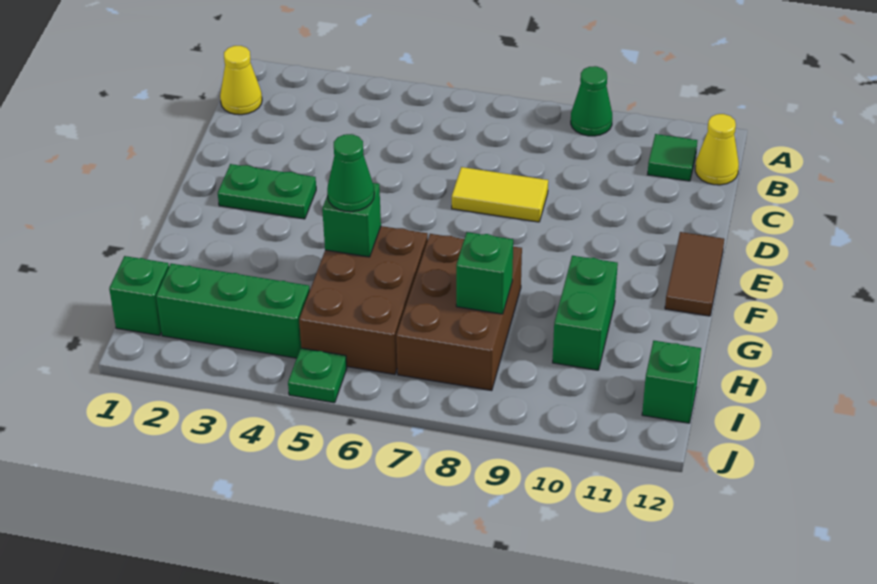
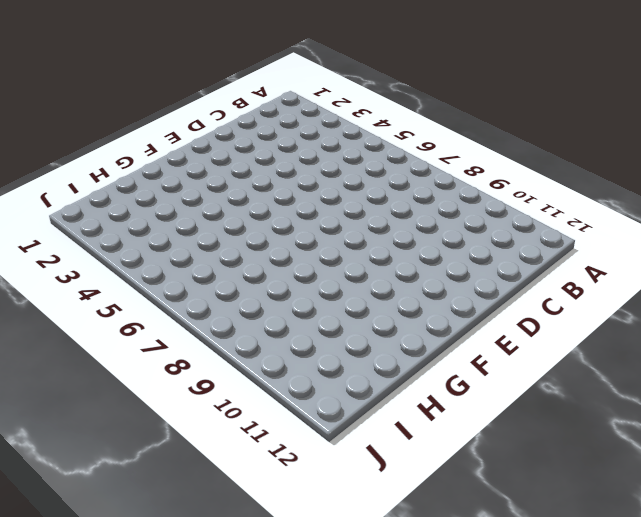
none -> green cone A9 level 1
none -> yellow cone B1 level 1
none -> green tile B11 level 1

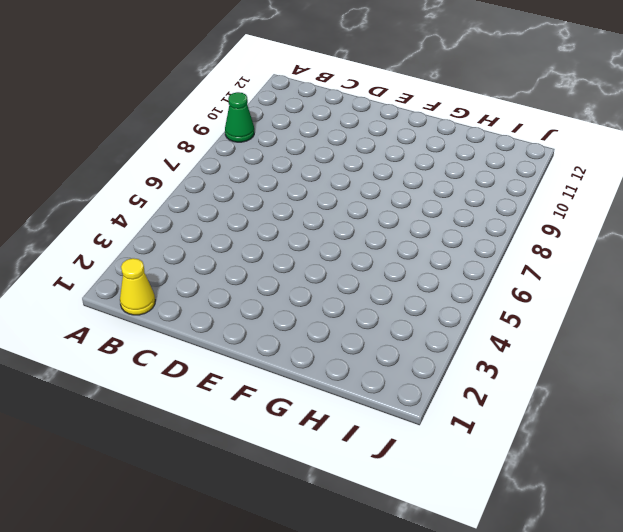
none -> green tile B11 level 1
none -> yellow cone B12 level 1
none -> yellow tile D7:D8 level 1

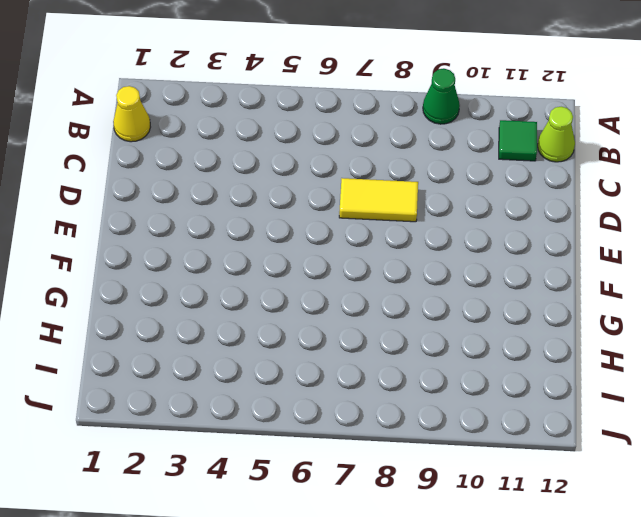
lime cone B12 level 1 -> yellow cone B12 level 1
none -> green plate E2:E3 level 1
none -> brown tile E12:F12 level 1
none -> brown brick G5:I6 level 1

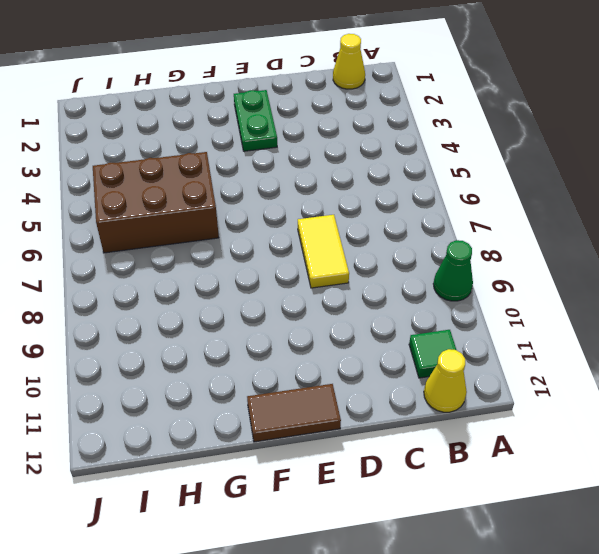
none -> brown brick G7:I8 level 1
none -> green brick G10:H10 level 1
none -> green brick I1 level 1

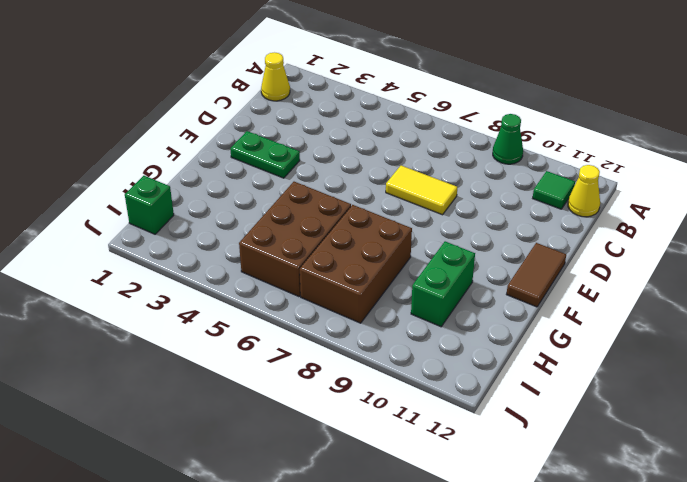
none -> green brick I2:I4 level 1
none -> green brick I12 level 1
none -> green plate J5 level 1

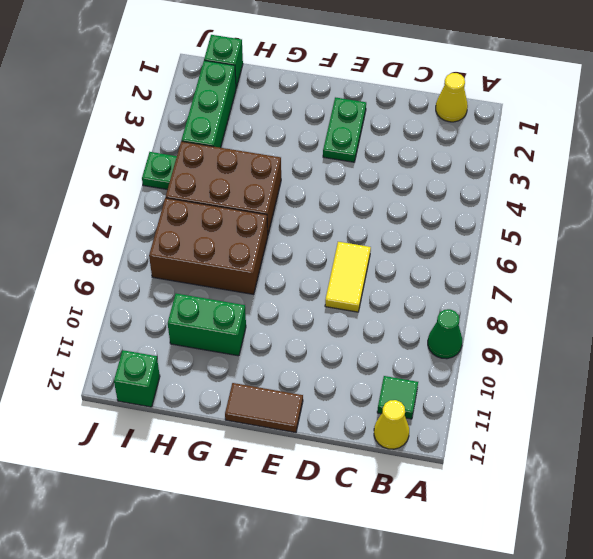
none -> green brick G5 level 2
none -> green brick H8 level 2
none -> green cone G5 level 3

